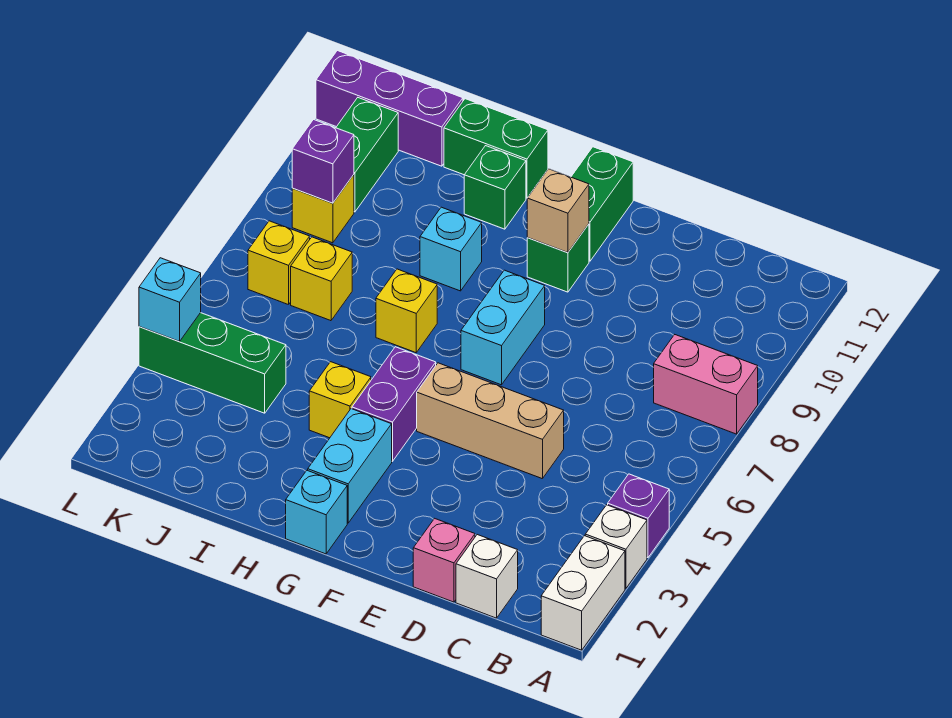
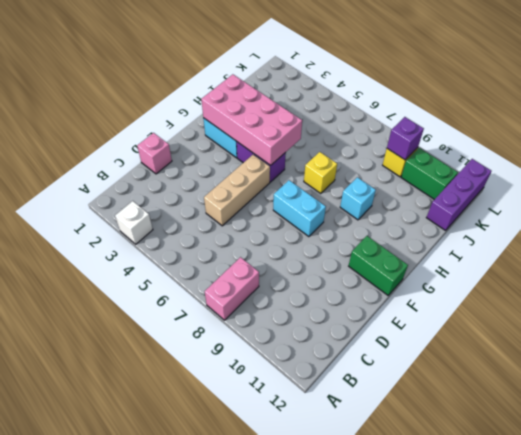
pink brick G2:H5 level 2 -> none
none -> white brick A1:A2 level 1
none -> purple brick A4 level 1
none -> white brick C1 level 1

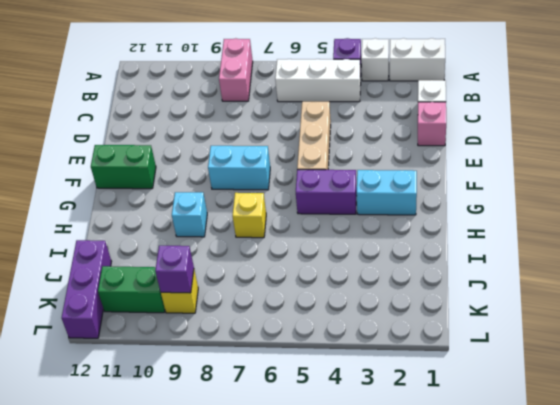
white brick B4:B6 level 1 -> none
none -> green brick F10 level 1
none -> cyan brick G1 level 1
none -> yellow brick H4 level 1

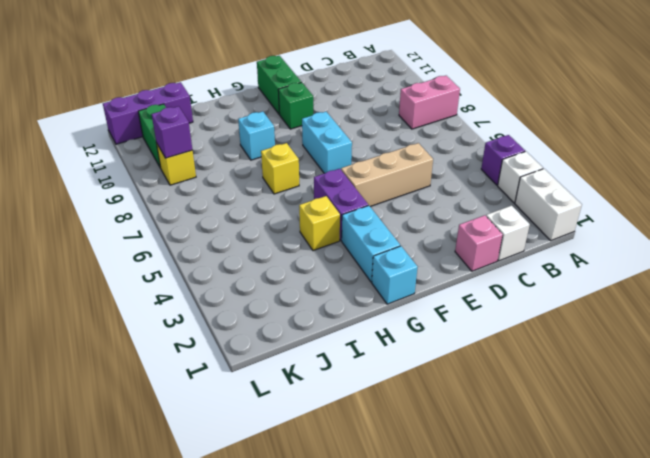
none -> green brick H11 level 1
none -> green brick H12:I12 level 1
none -> green brick J4:L4 level 1

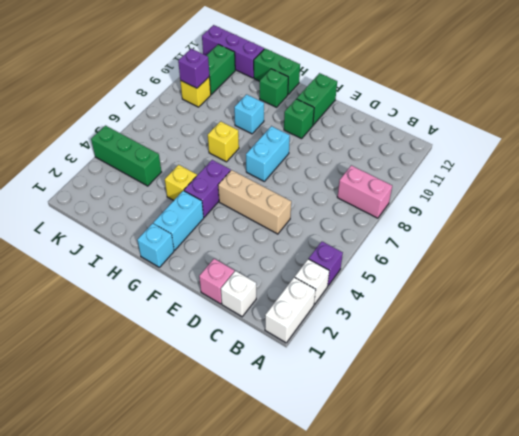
none -> yellow brick J7 level 1
none -> yellow brick K7 level 1
none -> tan brick F10 level 2

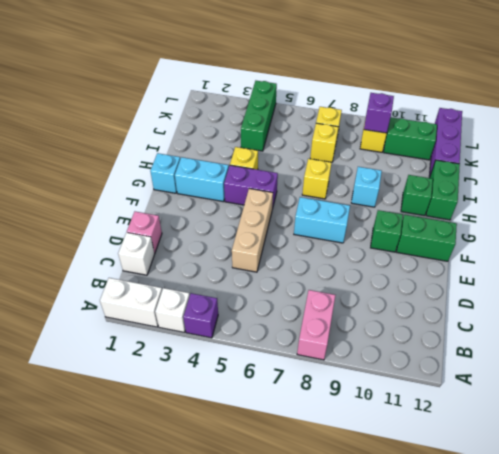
none -> tan brick F10 level 2
none -> cyan brick L4 level 2

